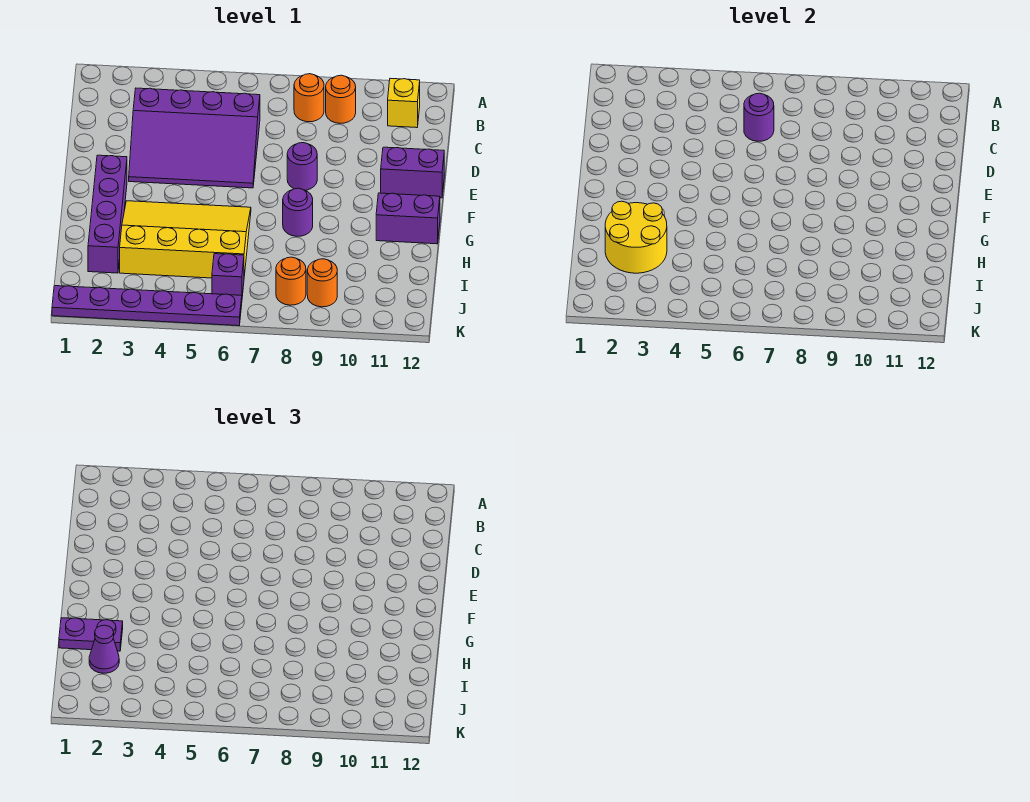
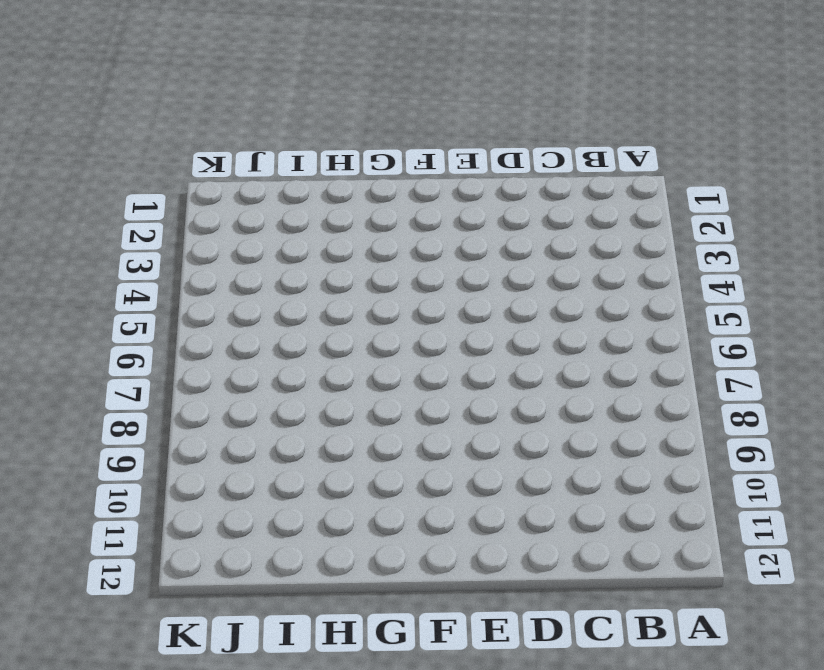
none -> orange round brick B8 level 1
none -> orange round brick B9 level 1
none -> yellow brick B11 level 1

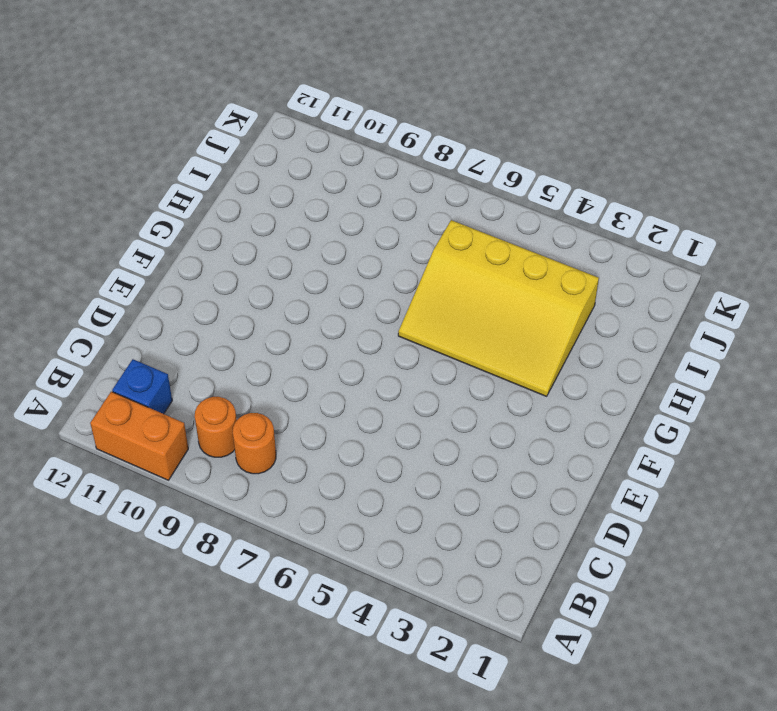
orange brick A10:A11 level 1 -> none
blue brick B11 level 1 -> yellow brick B11 level 1
none -> purple slope C3:E6 level 1 top C
none -> purple round brick E8 level 1
none -> purple brick E11:E12 level 1

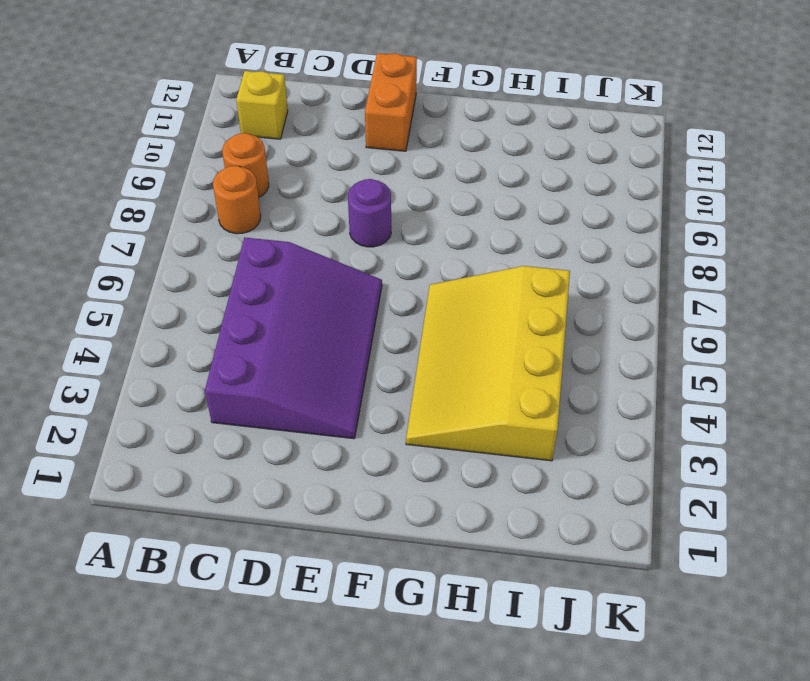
orange brick E11:E12 level 1 -> purple brick E11:E12 level 1
none -> purple brick F2:I2 level 1
none -> purple round brick G8 level 1
none -> purple brick G11:G12 level 1

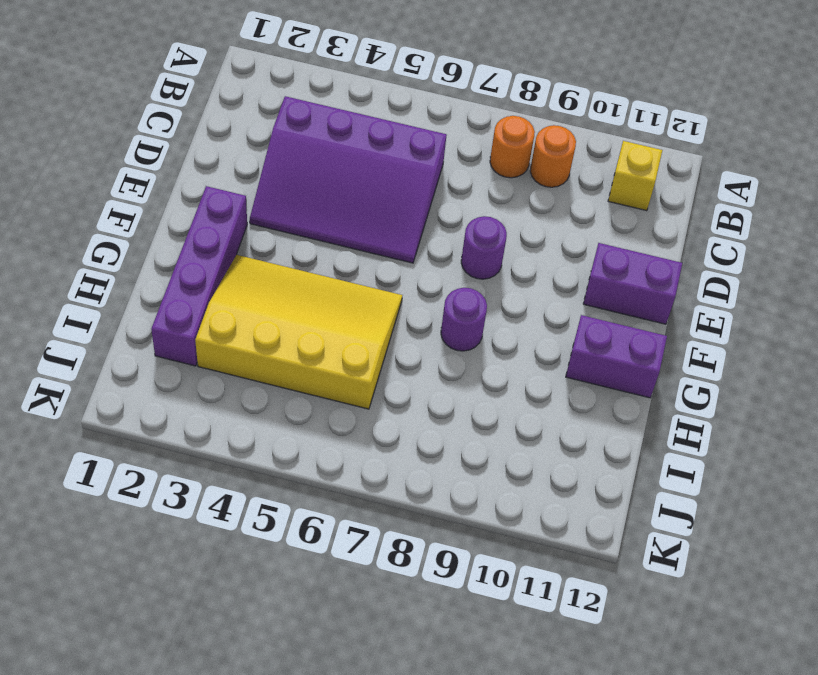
none -> purple brick J6 level 1
none -> orange round brick J8 level 1
none -> orange round brick J9 level 1

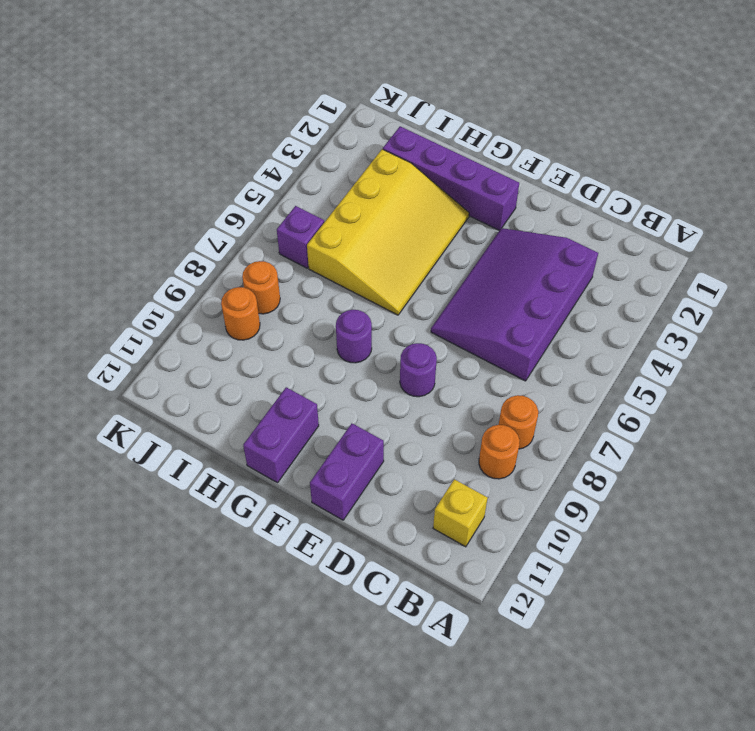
none -> purple plate K1:K6 level 1
none -> purple round brick C6 level 2
none -> yellow round brick H2:I3 level 2

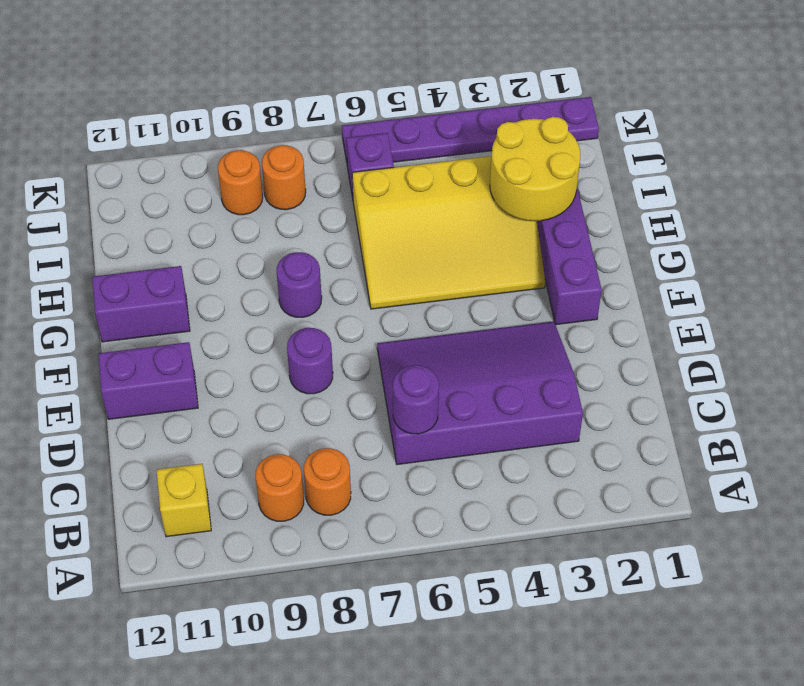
none -> purple plate H1:H2 level 3
none -> purple cone I2 level 3

